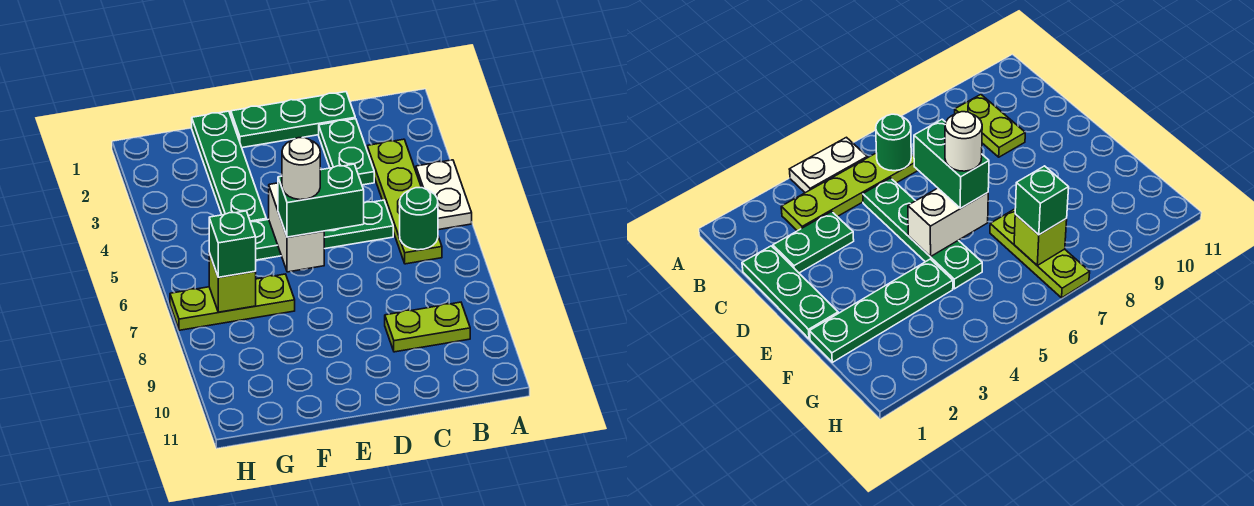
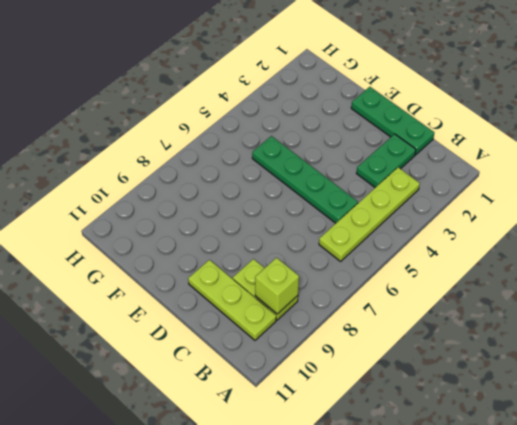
lime brick B9 level 2 -> lime brick G7 level 2
lime plate B10:D10 level 1 -> lime plate F7:H7 level 1
none -> white plate A4:A5 level 1
none -> green plate F1:F4 level 1
none -> green round brick B6 level 2

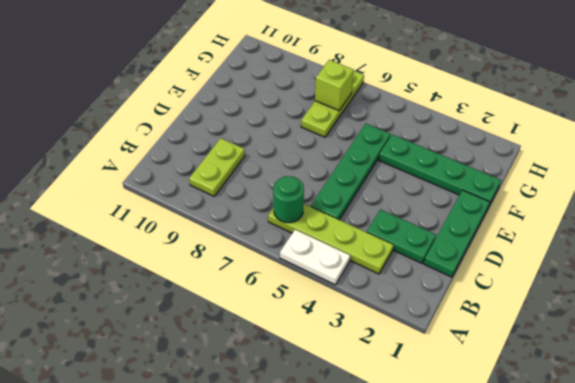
none -> white brick E5:E6 level 2
none -> green brick D6:E6 level 3
none -> green brick G7 level 3

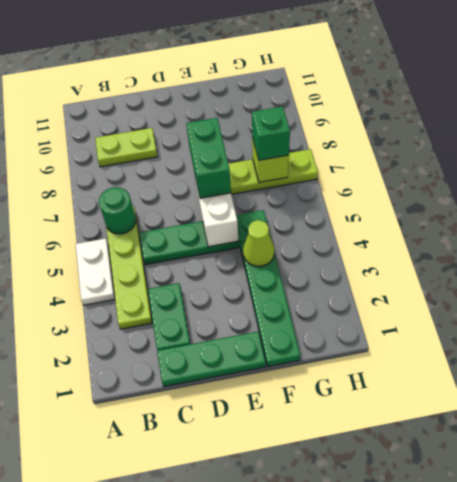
green brick E6:E7 level 3 -> green brick D6:E6 level 3
lime cone F4 level 2 -> none
none -> white round brick E6 level 4

